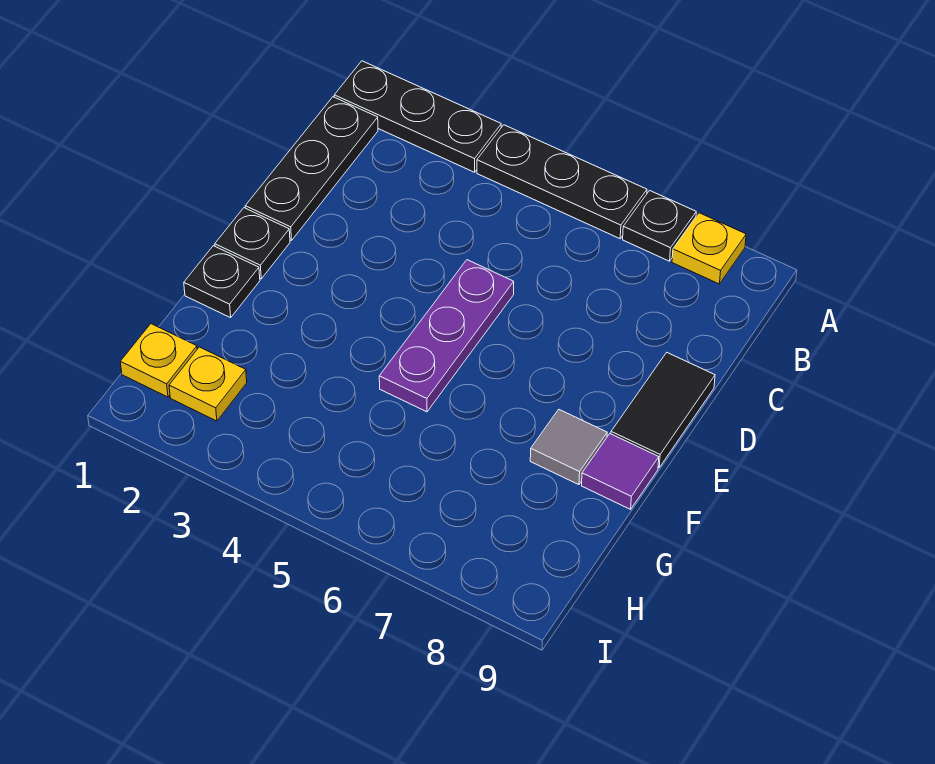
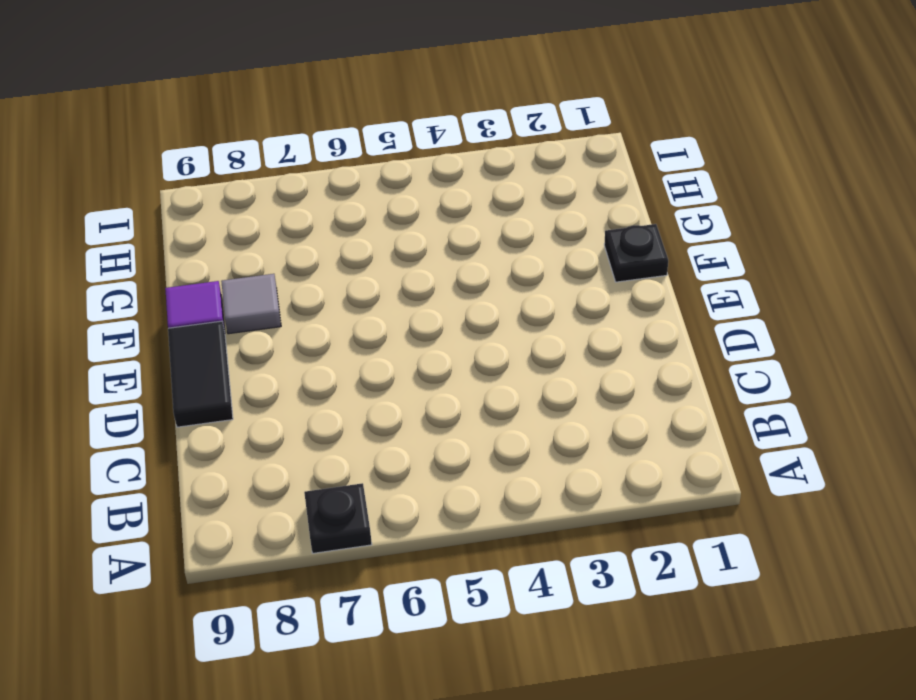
none -> black plate A1:A3 level 1
none -> black plate A4:A6 level 1
none -> yellow plate A8 level 1

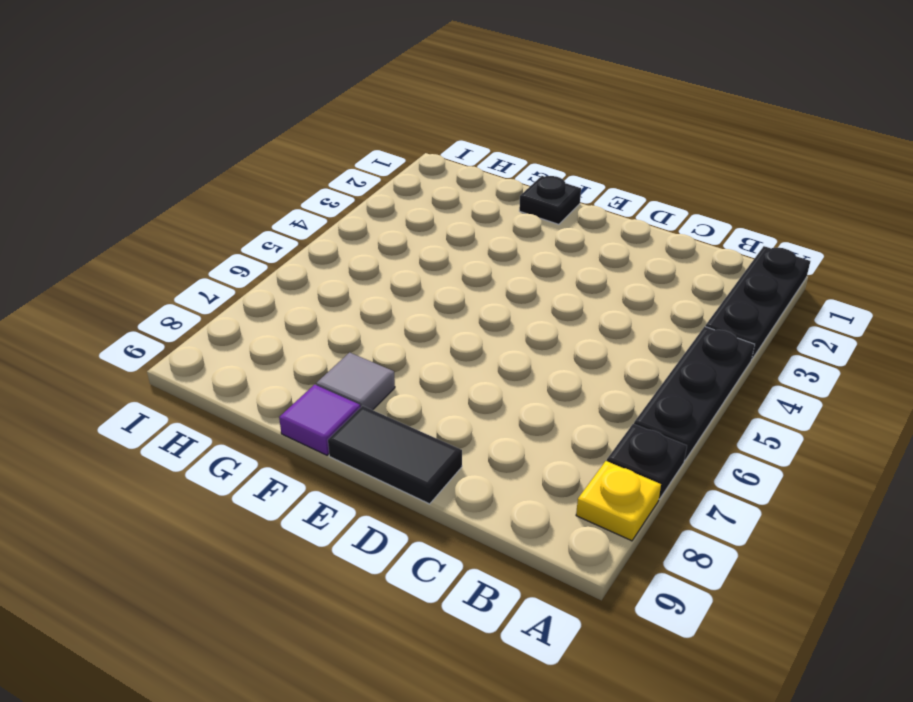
none -> black plate B1:D1 level 1
none -> purple plate D5:F5 level 1
none -> black plate E1 level 1

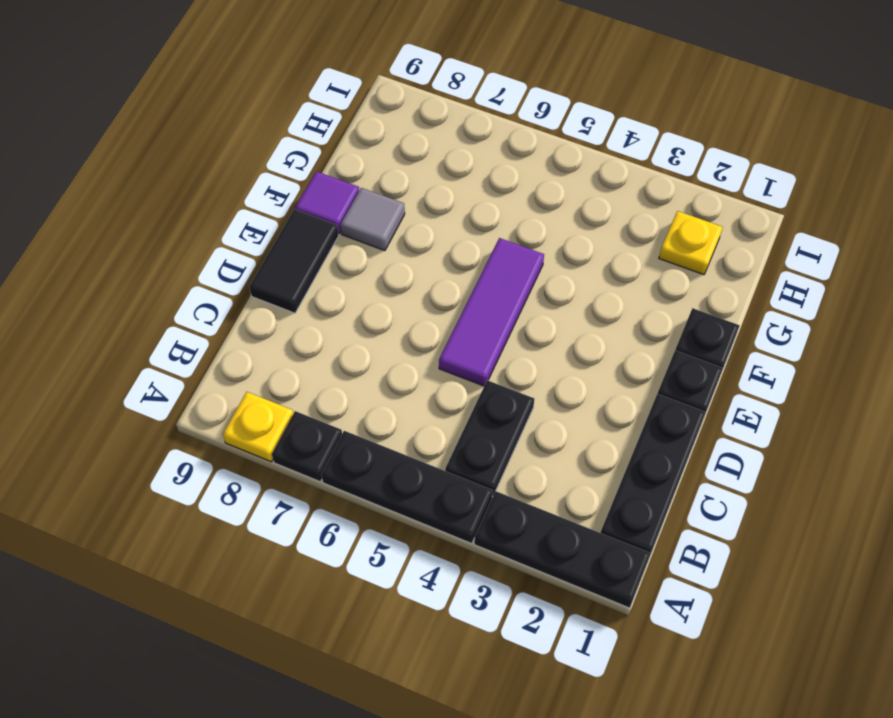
black plate B4:C4 level 1 -> none
purple tile D5:F5 level 1 -> purple plate D5:F5 level 1
none -> yellow plate H1 level 1

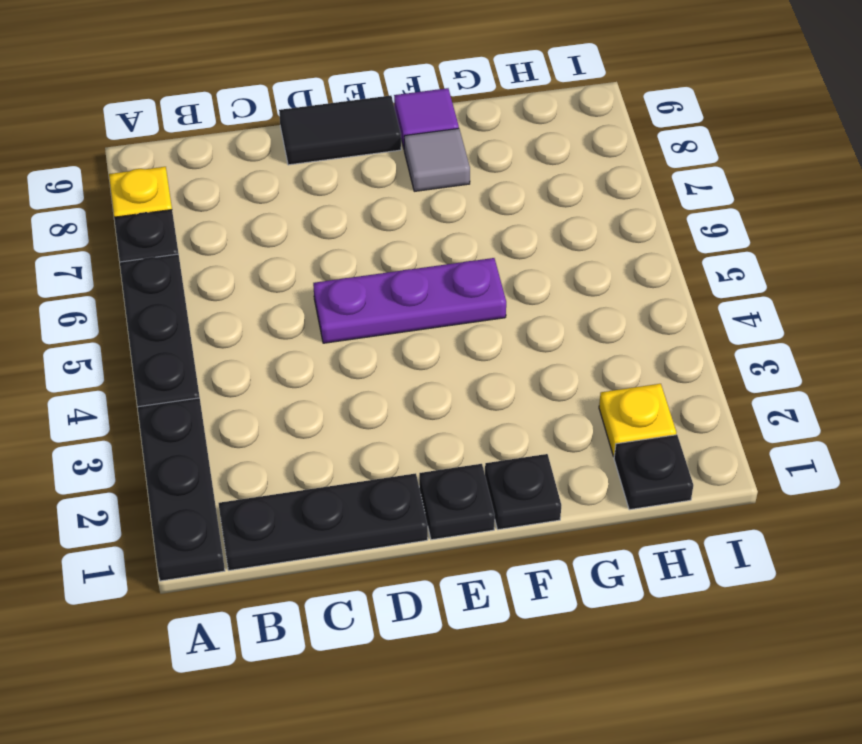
black plate H1 level 1 -> yellow plate H1 level 1

